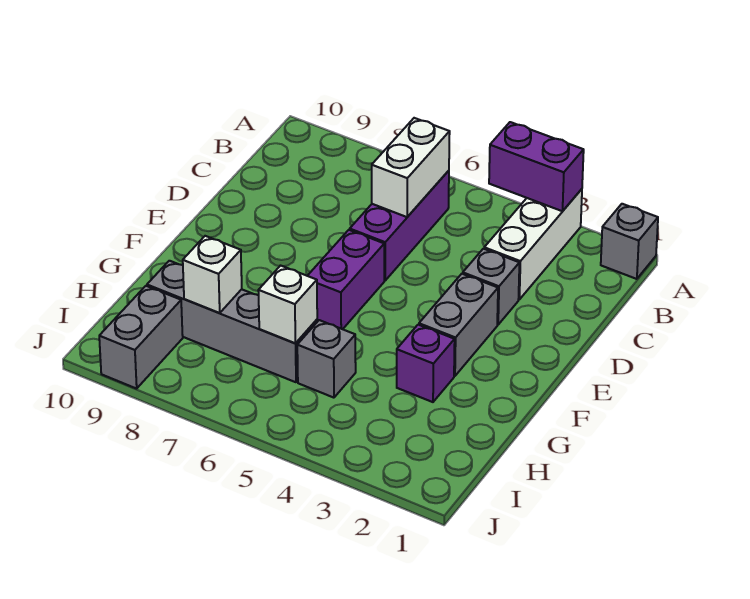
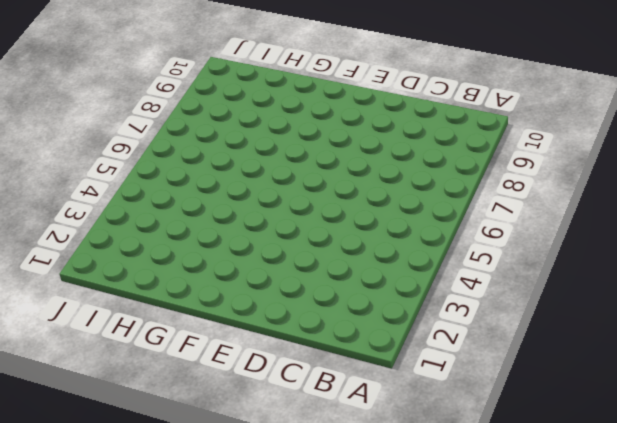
none -> grey brick A1 level 1
none -> white brick A3:C3 level 1
none -> purple brick B6:D6 level 1

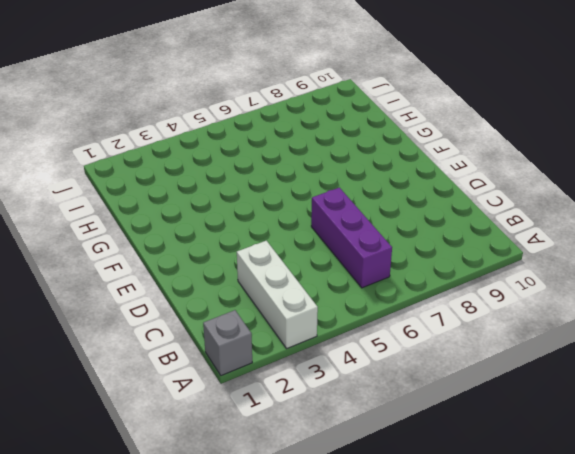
none -> grey brick D3 level 1
none -> grey brick E3:F3 level 1
none -> purple brick E6:F6 level 1

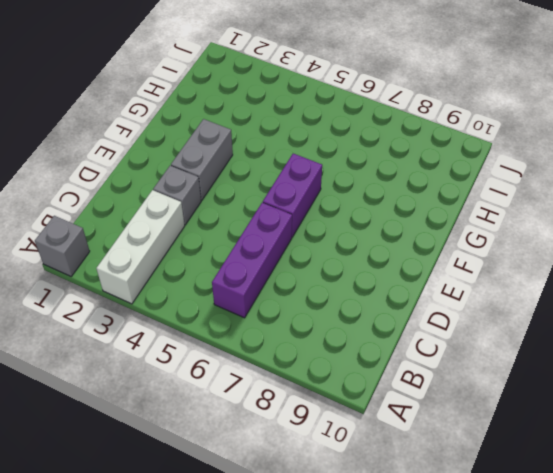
none -> purple brick G3 level 1
none -> grey brick H5 level 1
none -> grey brick H6:H9 level 1

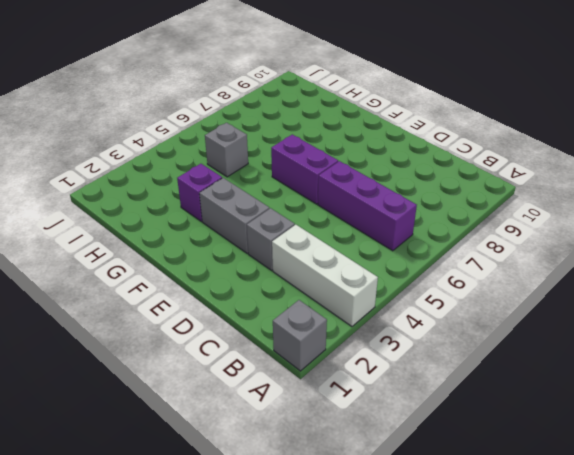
none -> grey brick H6:H9 level 1
none -> grey brick I9:J9 level 1
none -> purple brick A3:A4 level 2

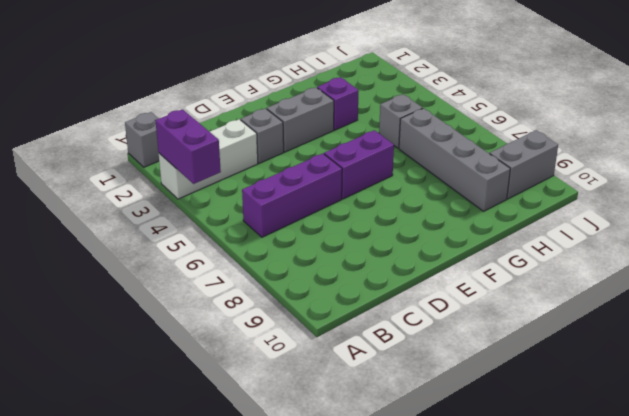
none -> white brick B6:C6 level 2
none -> white brick H6 level 2
none -> white brick H8 level 2

